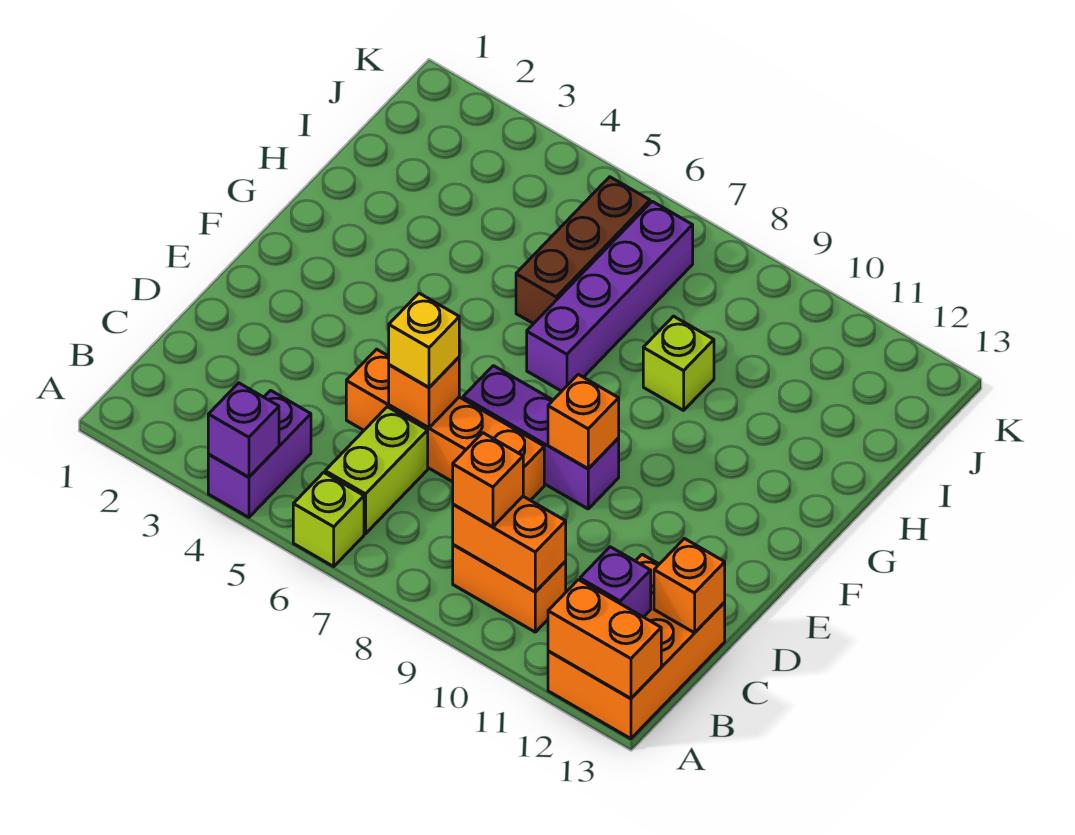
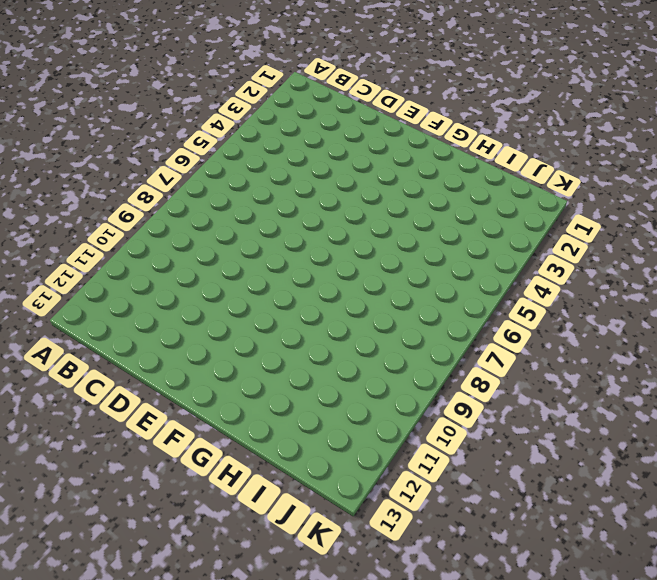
none -> purple brick A4:B4 level 1
none -> lime brick A6 level 1
none -> orange brick A12:C13 level 1

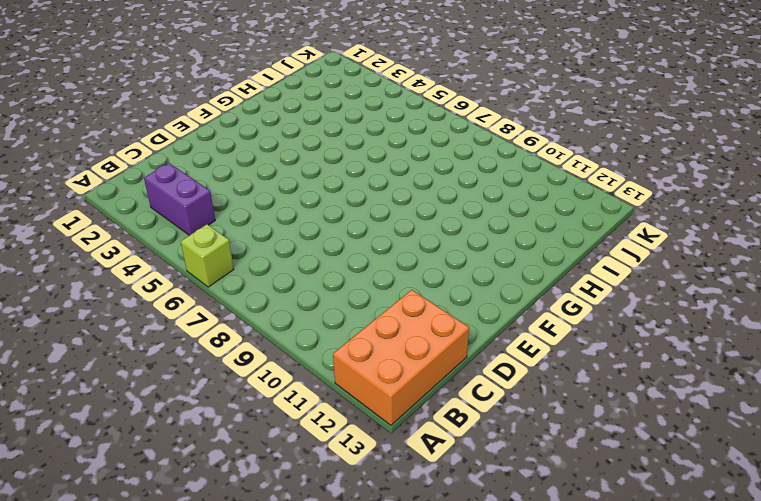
purple brick B3:B4 level 1 -> purple brick A4:B4 level 1
none -> lime brick B6:C6 level 1
none -> orange brick B9:B10 level 1
none -> orange brick D5:D8 level 1

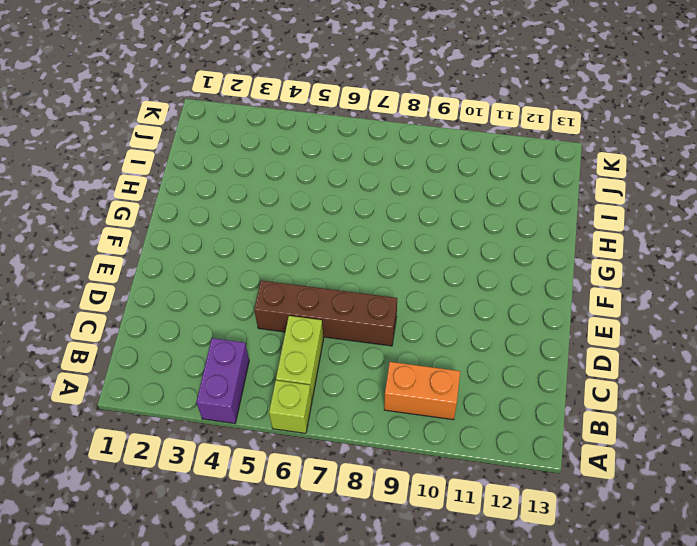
brown brick D5:D8 level 1 -> orange brick D5:D8 level 1
none -> orange brick A12:C13 level 1
none -> purple brick E7:E9 level 1
none -> purple brick G7:J7 level 1

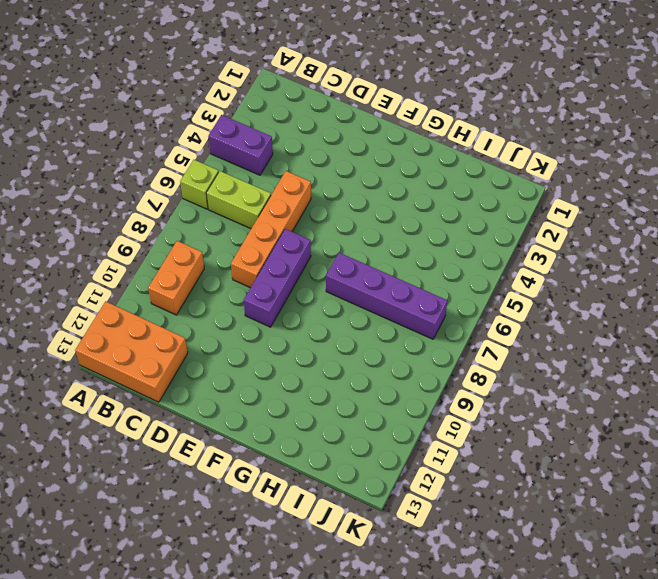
none -> brown brick H6:J6 level 1
none -> lime brick H9 level 1
none -> purple brick A4 level 2

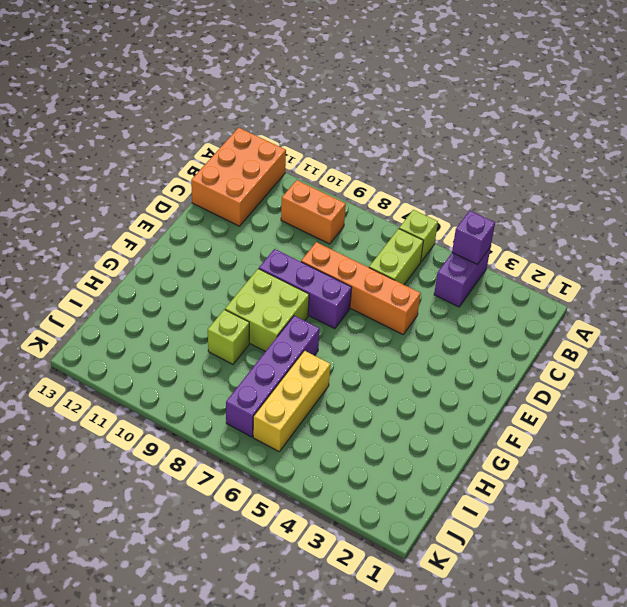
lime brick F8:G9 level 1 -> none
yellow brick H6:J6 level 1 -> brown brick H6:J6 level 1
none -> orange brick A12:A13 level 2
none -> orange brick B9:B10 level 2
none -> purple brick B12 level 2

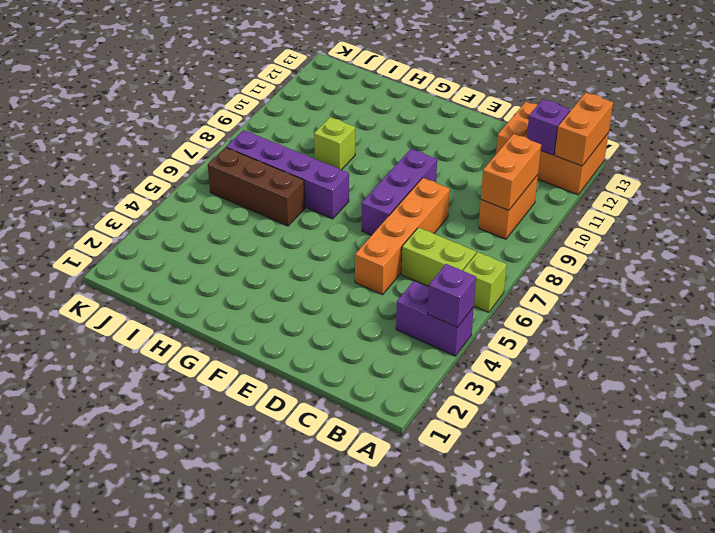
none -> orange brick C13 level 2
none -> orange brick D6 level 2
none -> orange brick E9 level 2

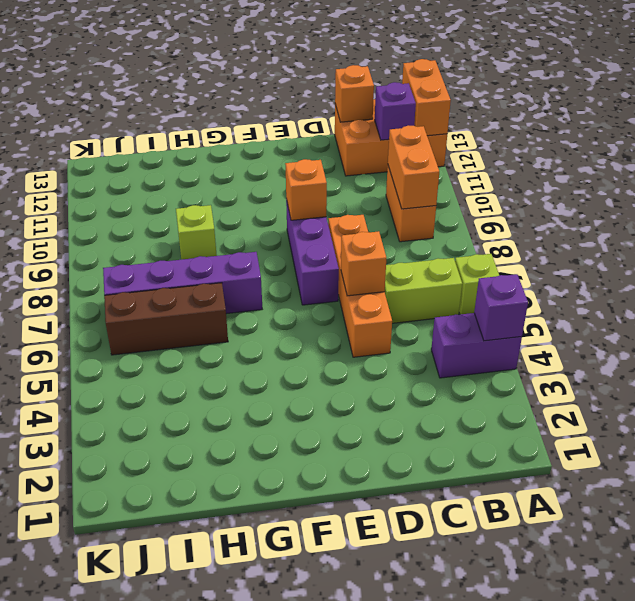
none -> orange brick B9 level 3
none -> yellow brick D6 level 3

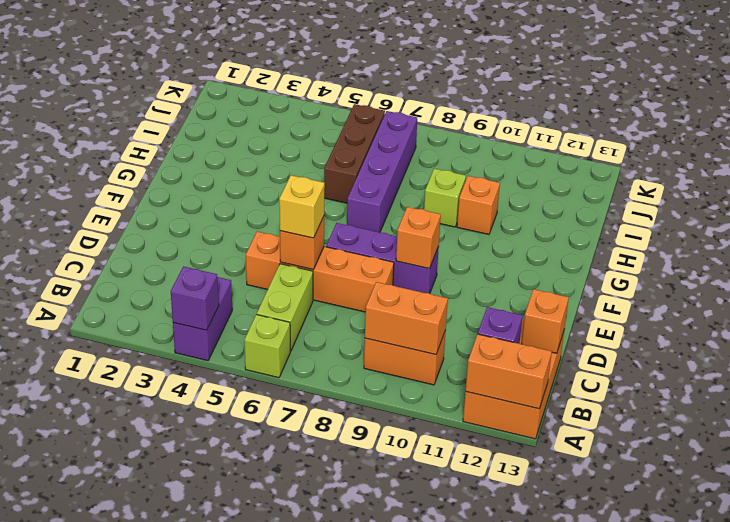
orange brick H10 level 1 -> orange brick B9 level 3

